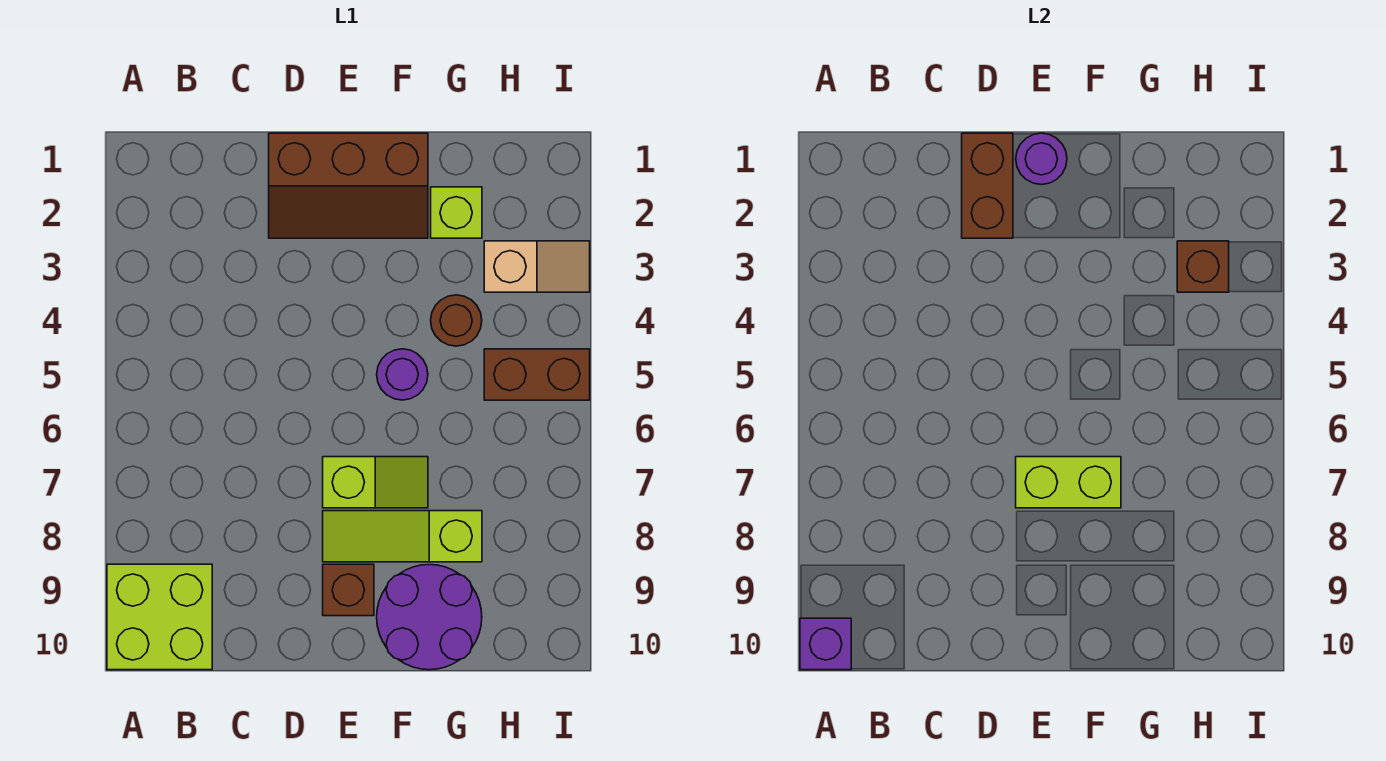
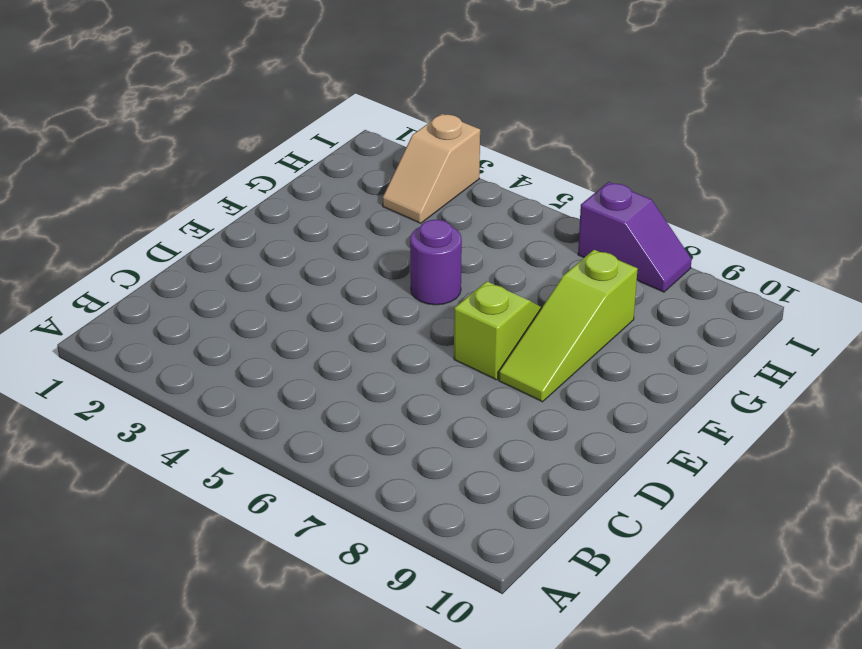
tan slope H3:I3 level 1 top I -> tan slope H3:I3 level 1 top H
purple slope I7:I8 level 1 top 7 -> none
none -> lime brick A9:B10 level 1
none -> brown slope D1:F2 level 1 top 1
none -> brown brick E9 level 1

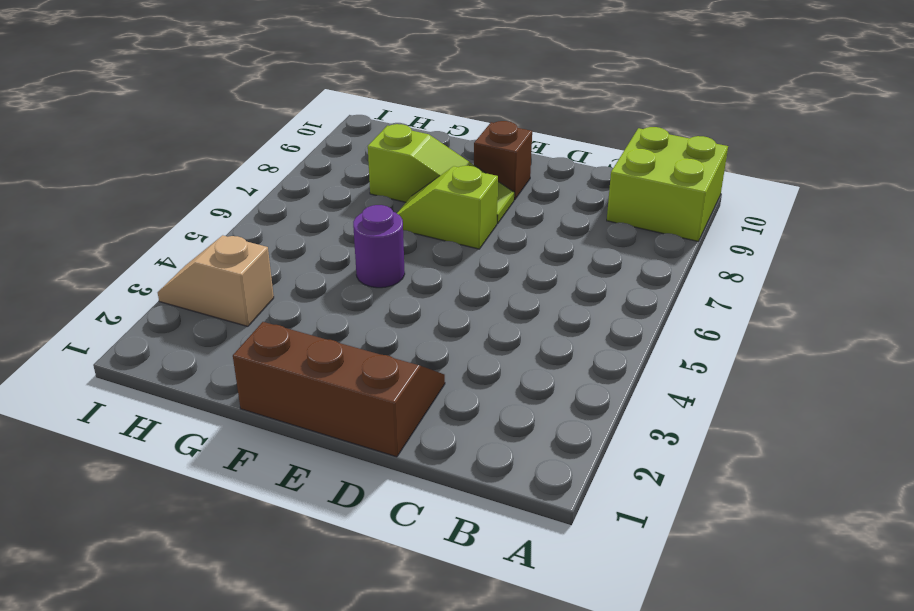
none -> purple round brick F9:G10 level 1
none -> lime brick G2 level 1
none -> brown round brick G4 level 1

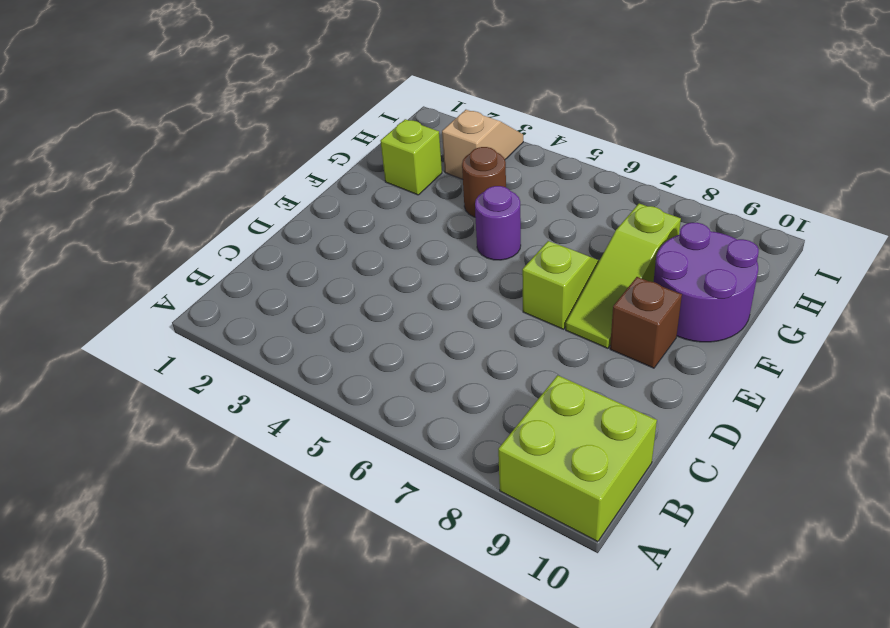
none -> brown slope D1:F2 level 1 top 1
none -> brown brick H5:I5 level 1
none -> purple brick A10 level 2

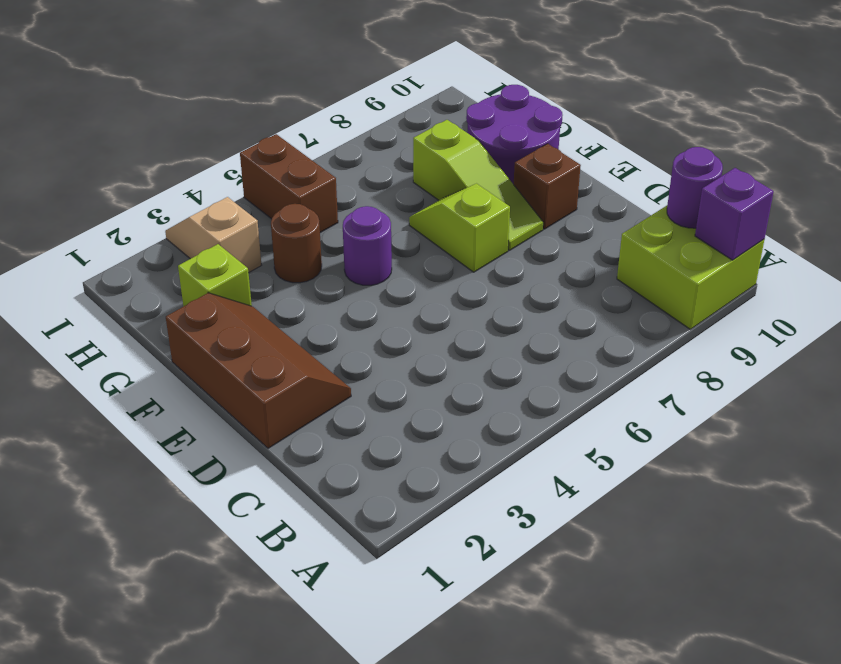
purple round brick B10 level 2 -> purple round brick E1 level 2
none -> brown brick D1:D2 level 2
none -> lime brick E7:F7 level 2
none -> brown brick H3 level 2

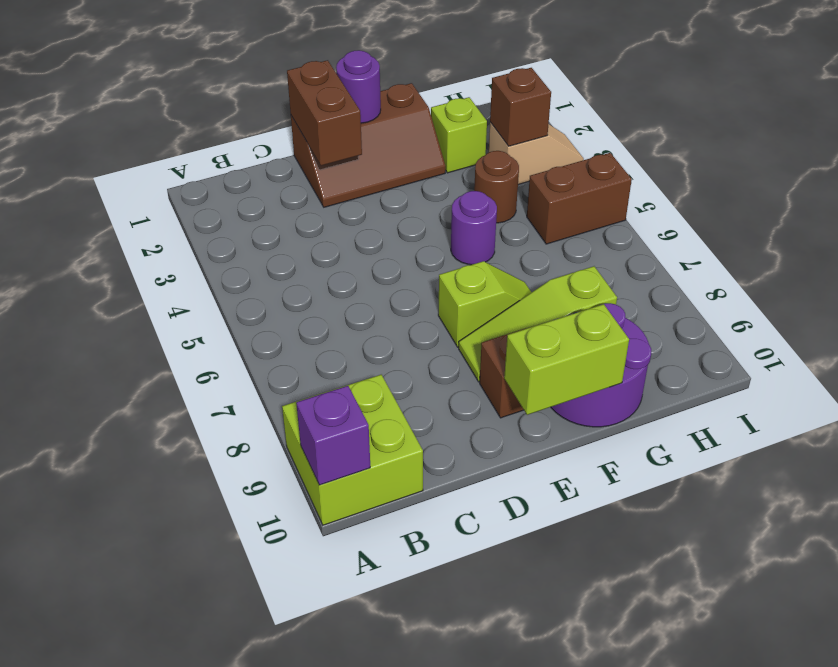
lime brick E10:F10 level 2 -> lime brick E7:F7 level 2

